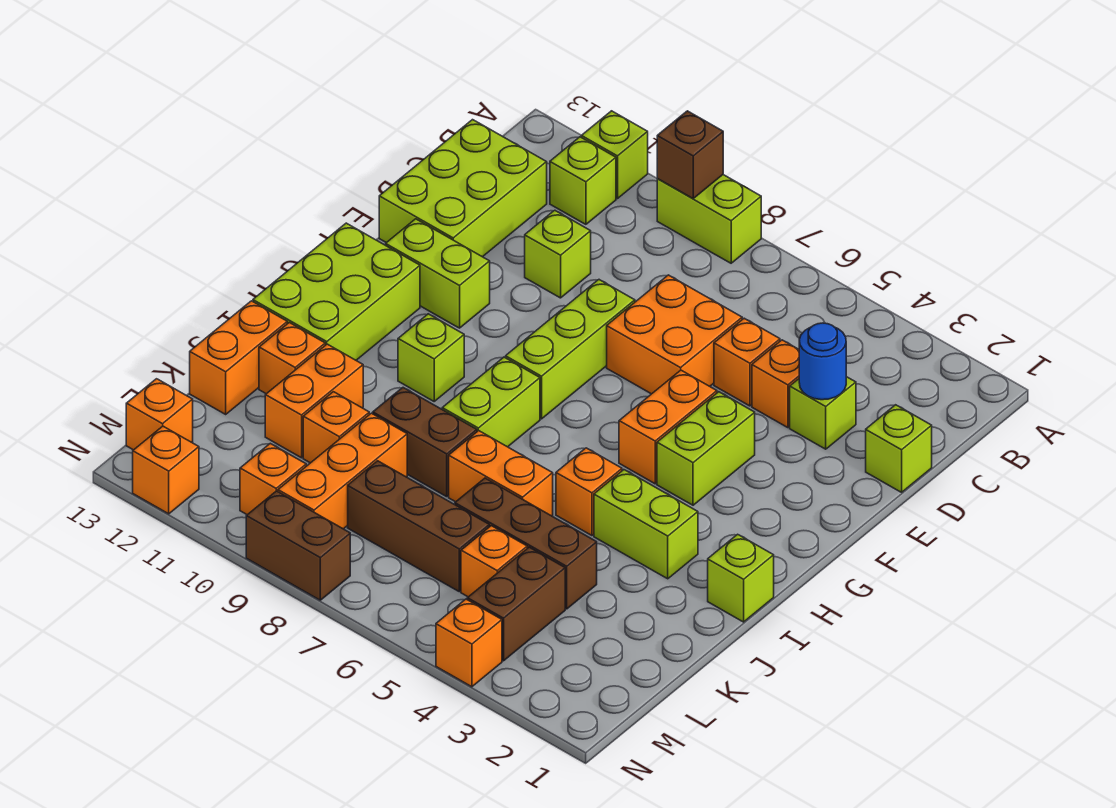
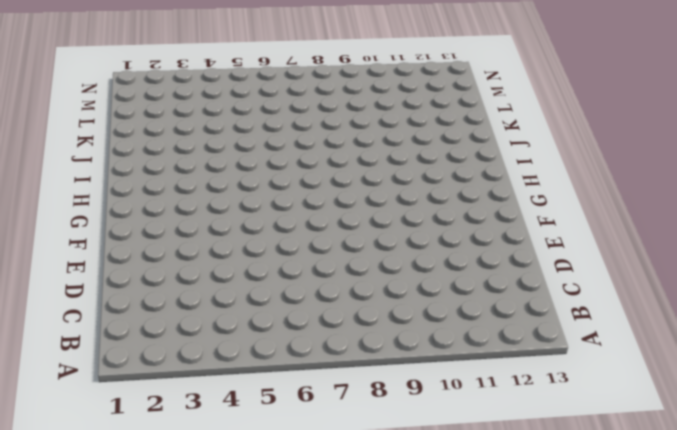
none -> lime brick A8:A9 level 1
none -> lime brick A11 level 1
none -> lime brick B11 level 1
none -> lime brick C12:E13 level 1

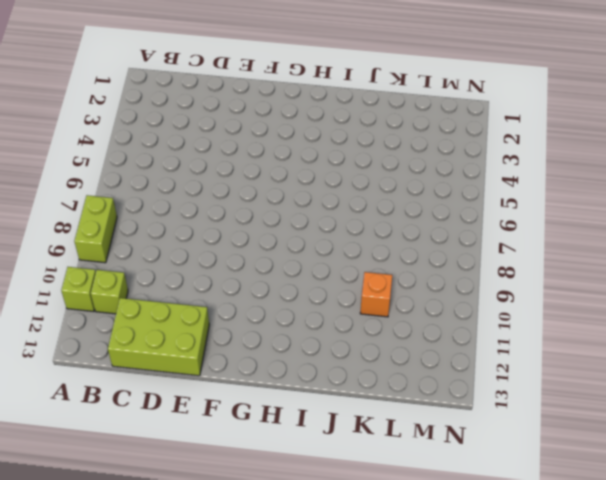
none -> lime brick D1 level 1
none -> lime brick D3 level 1
none -> orange brick D4 level 1
none -> orange brick D5 level 1

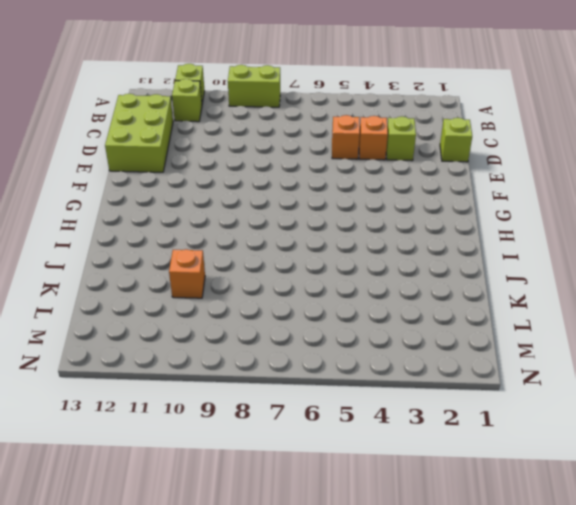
none -> orange brick D6:E7 level 1
none -> lime brick D10 level 1
none -> lime brick E8:G8 level 1
none -> lime brick F4:G4 level 1

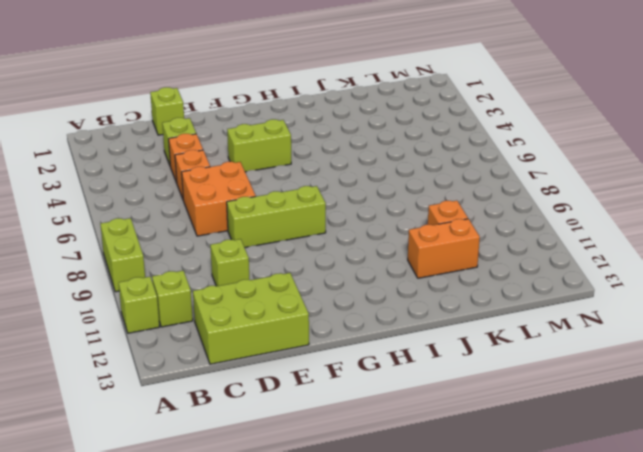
none -> orange brick F5:G5 level 1
none -> lime brick F11:F12 level 1
none -> lime brick G12:I13 level 1
none -> lime brick H8:I8 level 1

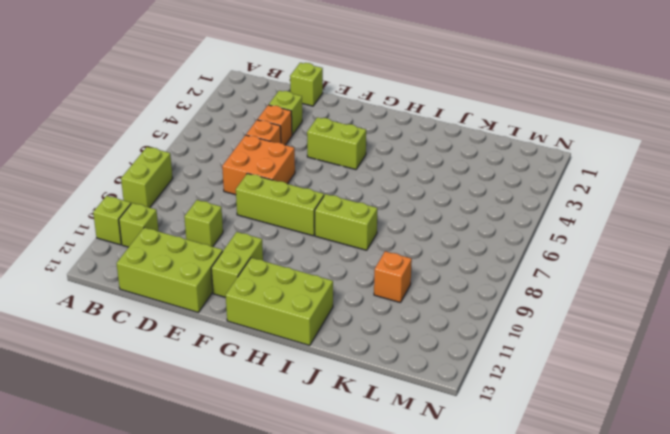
none -> orange brick F5:G5 level 1
none -> lime brick H10 level 1
none -> lime brick I1 level 1
none -> lime brick I3:I4 level 1

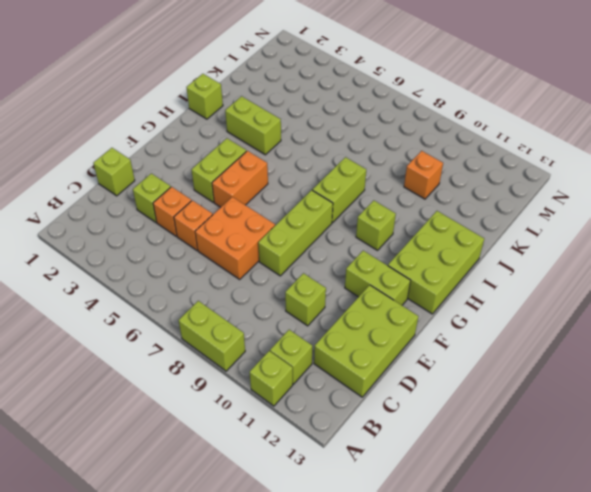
none -> orange brick I5 level 1
none -> orange brick J6:J7 level 1
none -> brown brick J8:J9 level 1
none -> orange brick J11:K11 level 1

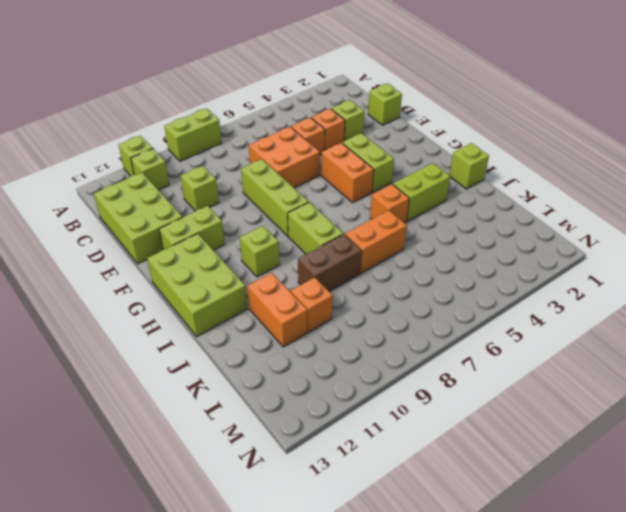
none -> orange brick J12 level 1
none -> orange brick J13:K13 level 1
none -> brown brick K4:K6 level 1
none -> orange brick K9:M9 level 1

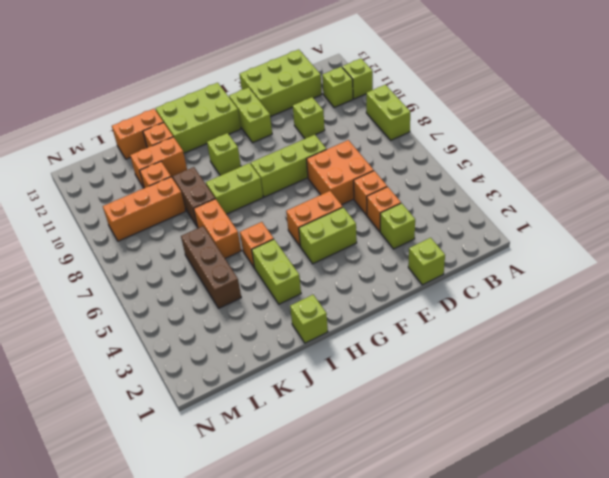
none -> brown brick L4:M4 level 1
none -> orange brick L5 level 1
none -> brown brick L6:L8 level 1
none -> orange brick M10 level 1

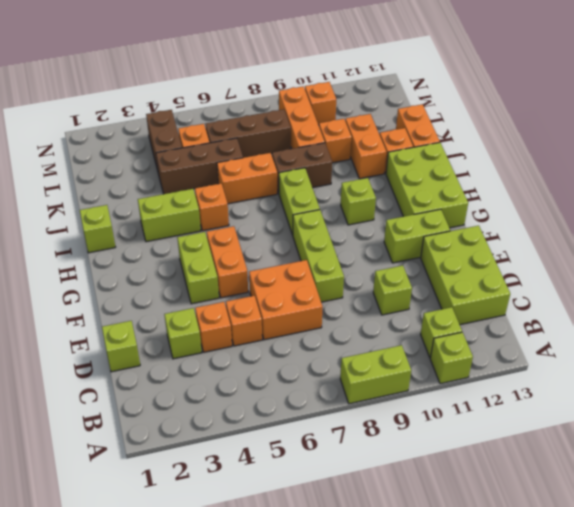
none -> orange brick M13 level 1
none -> orange brick N4 level 1
none -> brown brick N8:N9 level 1
none -> orange brick N12 level 1

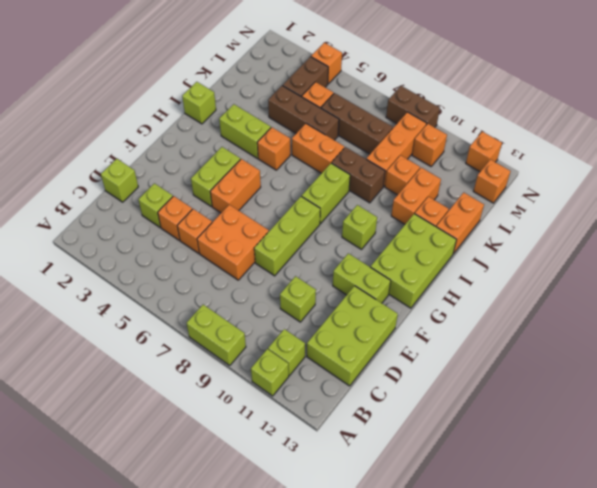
none -> brown brick A9 level 2
none -> blue round brick D3 level 2

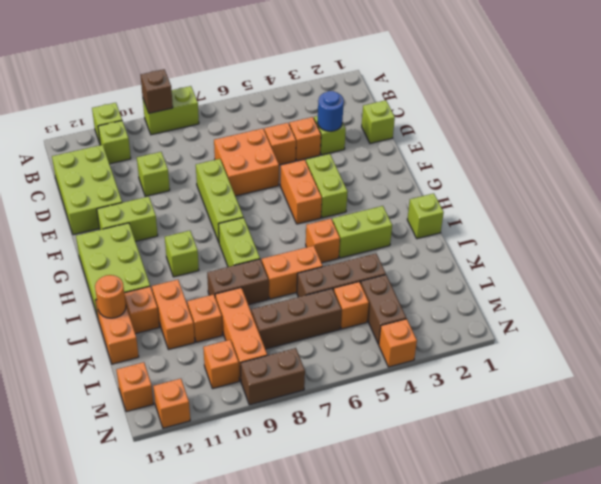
orange round brick J13 level 2 -> none

